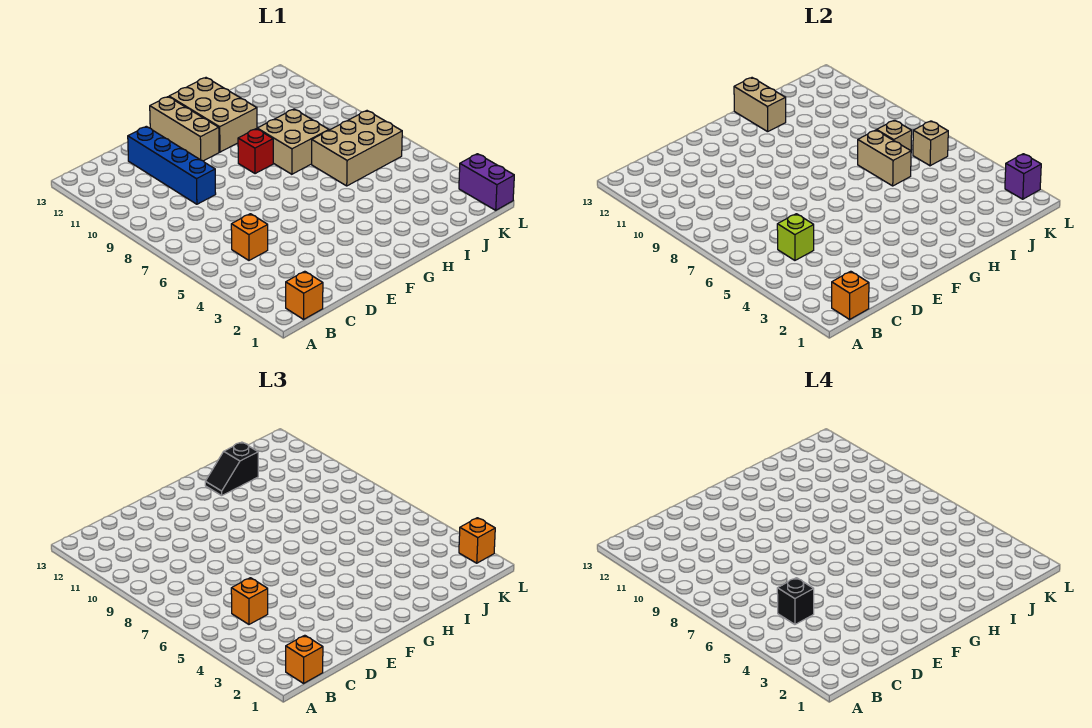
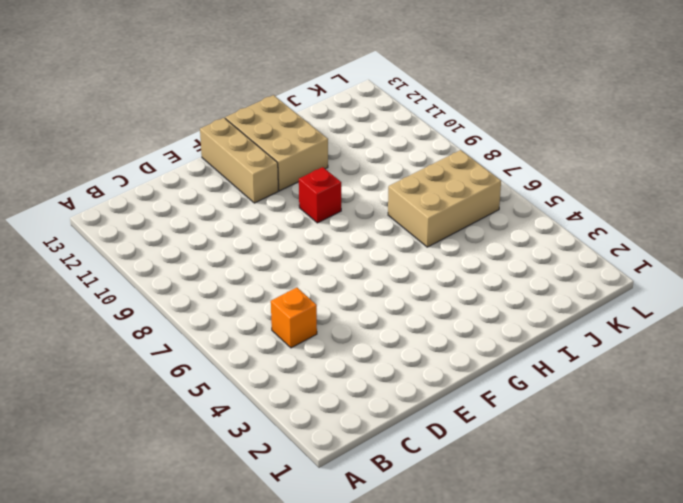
none -> orange brick B1 level 1
none -> blue brick D9:D12 level 1
none -> tan brick H8:I9 level 1

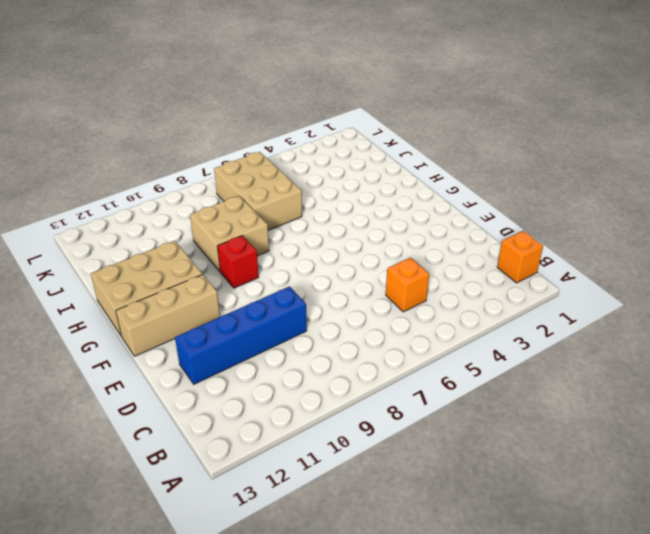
none -> purple brick L1:L2 level 1
none -> orange brick B1 level 2
none -> lime brick C5 level 2

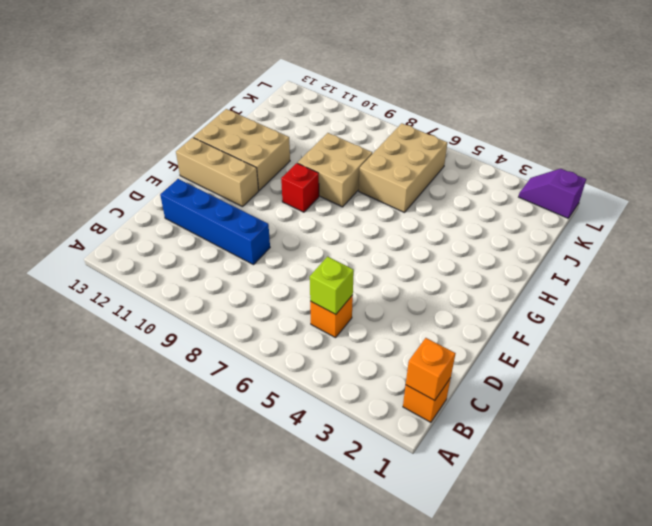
purple slope L1:L2 level 1 top 1 -> purple brick L1:L2 level 1
none -> tan brick H12:H13 level 2
none -> tan brick I6:I7 level 2
none -> tan brick J7 level 2

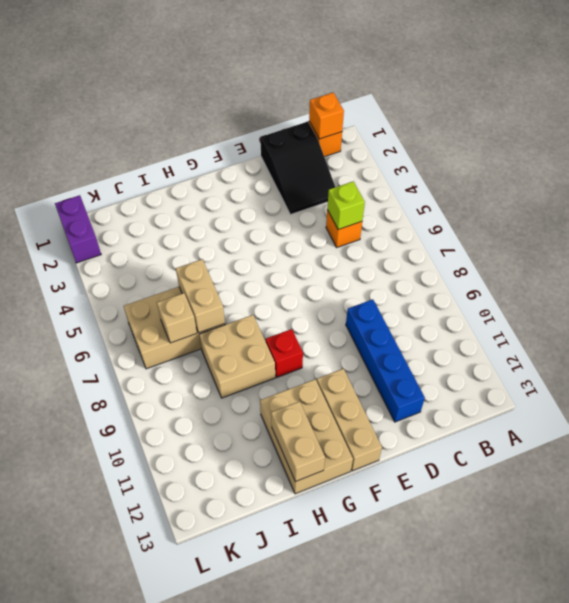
black slope C1:D3 level 1 top 1 -> none
none -> tan brick K6 level 2
none -> purple brick L2 level 2
none -> orange brick B1 level 3

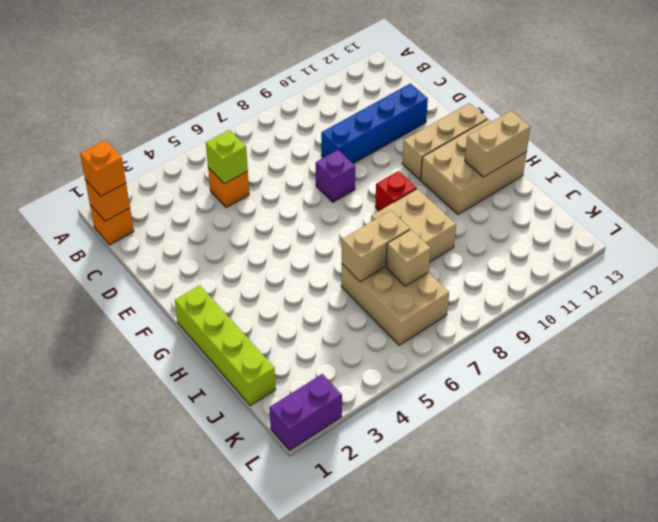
purple brick E8 level 1 -> purple brick L2 level 2
lime brick G1:J1 level 1 -> none
none -> tan brick K6 level 2
none -> orange brick C5 level 3
none -> black slope H12:I12 level 3 top I

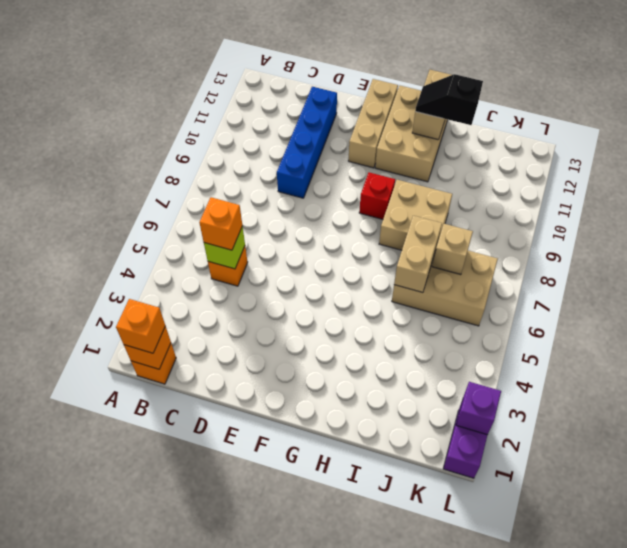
none -> tan brick K6 level 2
none -> orange brick L2 level 3
none -> black brick C5 level 4

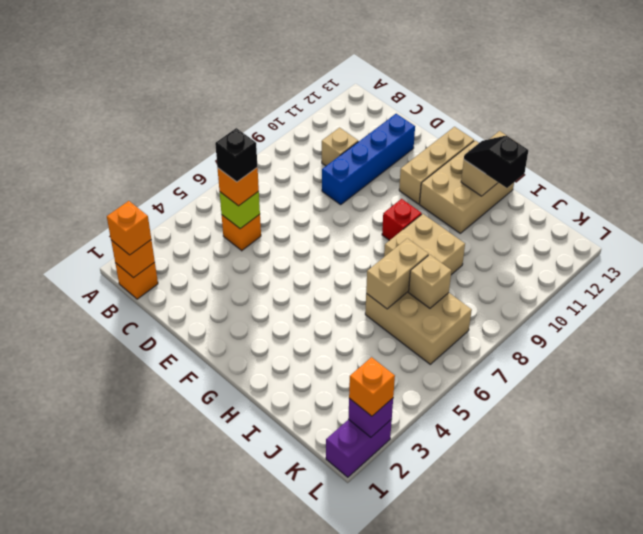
tan brick C10 level 1 -> tan brick K6 level 2

